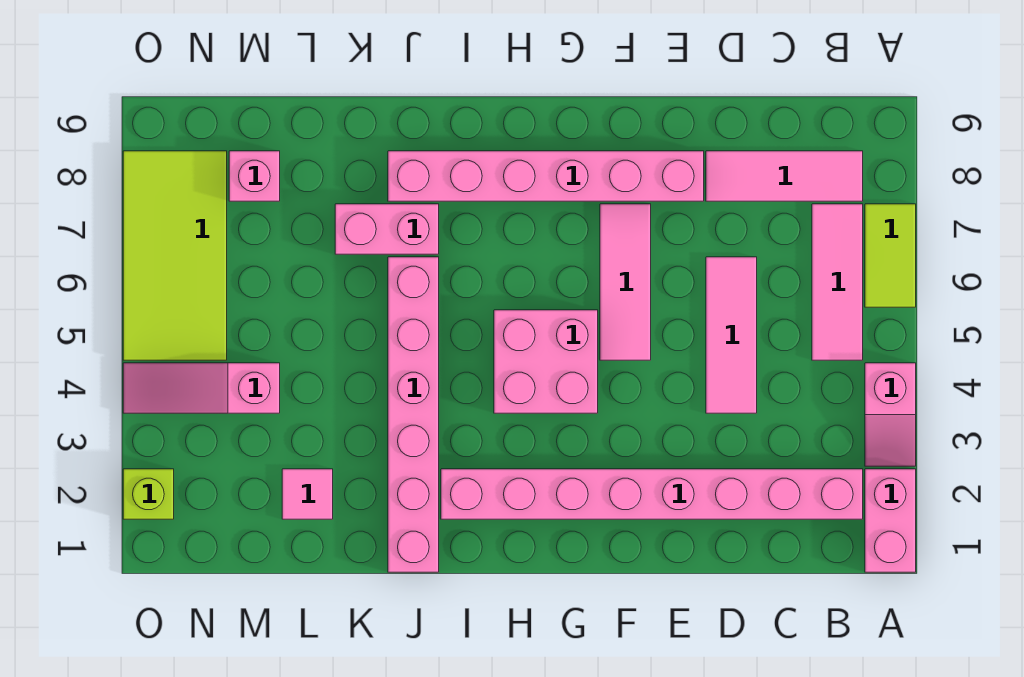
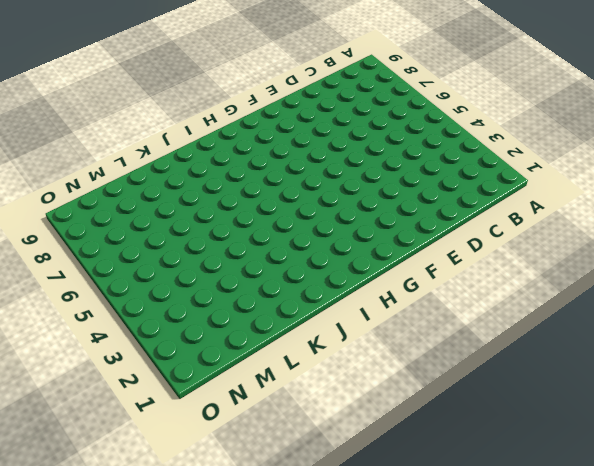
none -> pink brick A1:A2 level 1
none -> pink slope A3:A4 level 1 top 4
none -> lime tile A6:A7 level 1

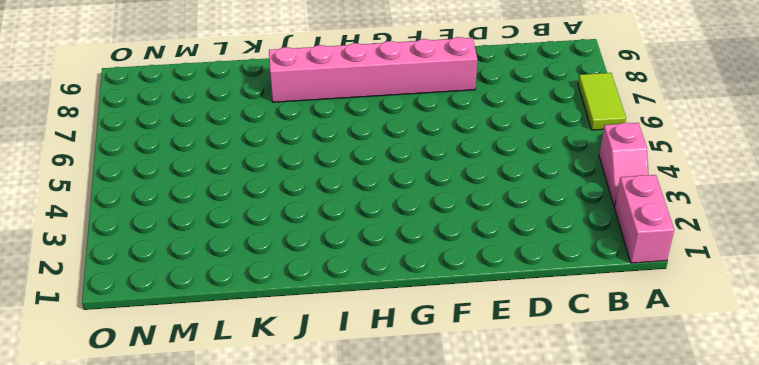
none -> pink brick B2:I2 level 1
none -> pink tile B5:B7 level 1
none -> pink tile B8:D8 level 1

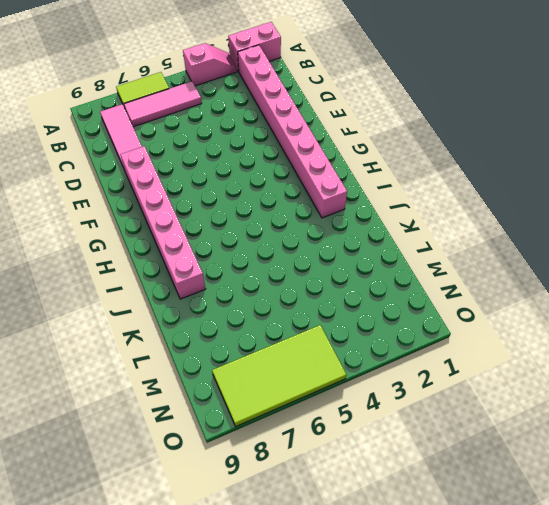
none -> pink tile D4:D6 level 1
none -> pink tile F5:F7 level 1
none -> pink brick G4:H5 level 1

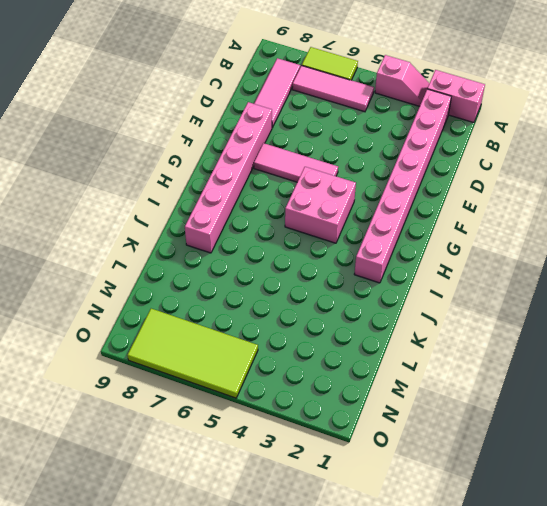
none -> pink tile D4:D6 level 1
none -> pink brick J1:J6 level 1
none -> pink brick J7:K7 level 1

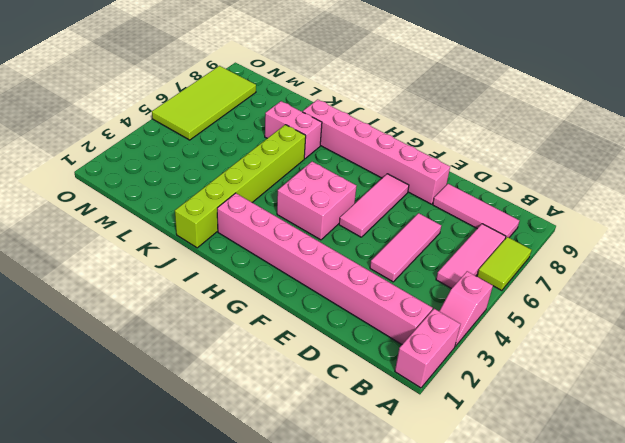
lime brick J1:J6 level 1 -> pink brick J1:J6 level 1
none -> pink tile L2 level 1
none -> pink slope M4:O4 level 1 top M
none -> pink brick M8 level 1

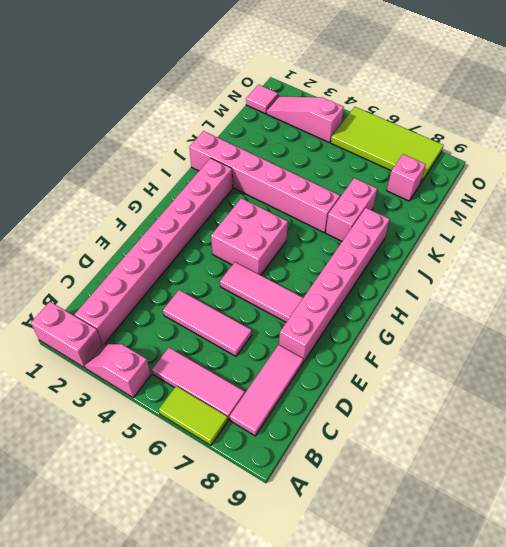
pink tile N1 level 1 -> pink tile L2 level 1
pink slope N2:N4 level 1 top 4 -> pink slope M4:O4 level 1 top M
none -> lime brick O2 level 1

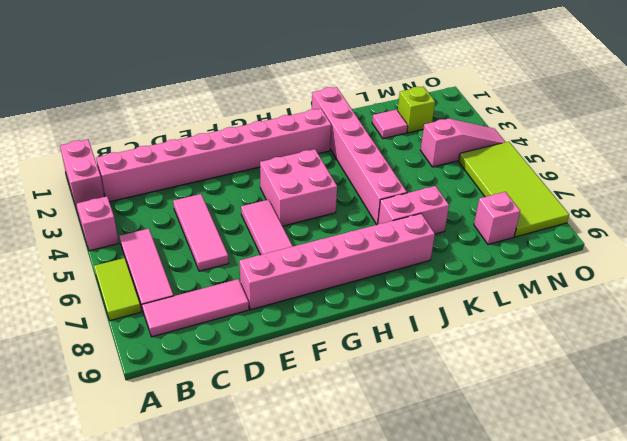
lime brick M2 level 1 -> lime brick O2 level 1

